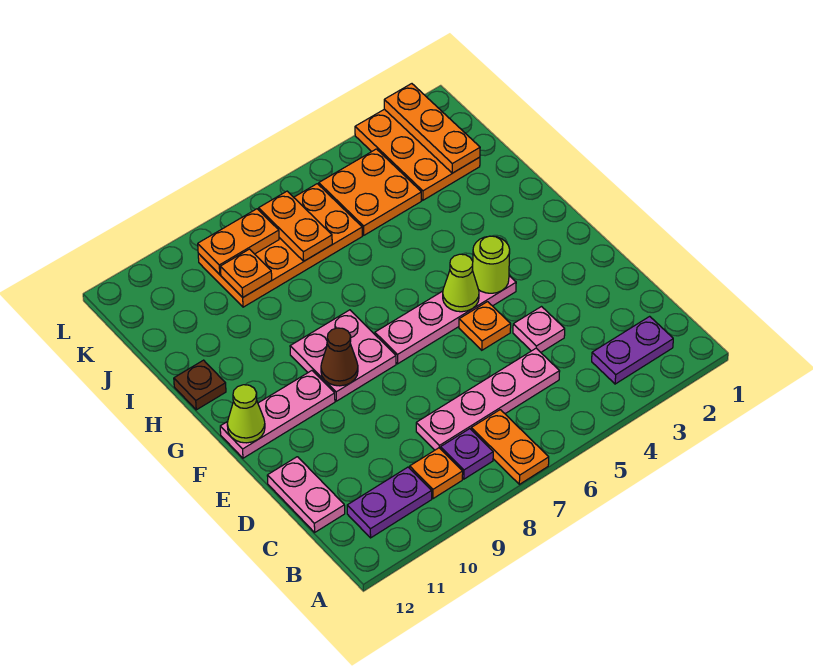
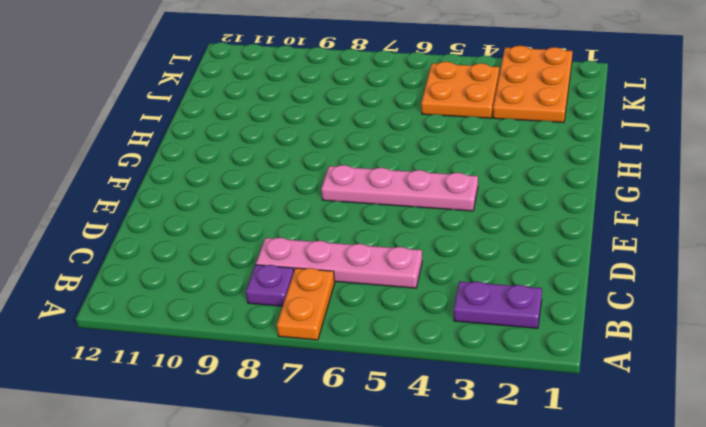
none -> orange plate B9 level 1
none -> purple plate B10:B11 level 1
none -> pink plate C12:D12 level 1

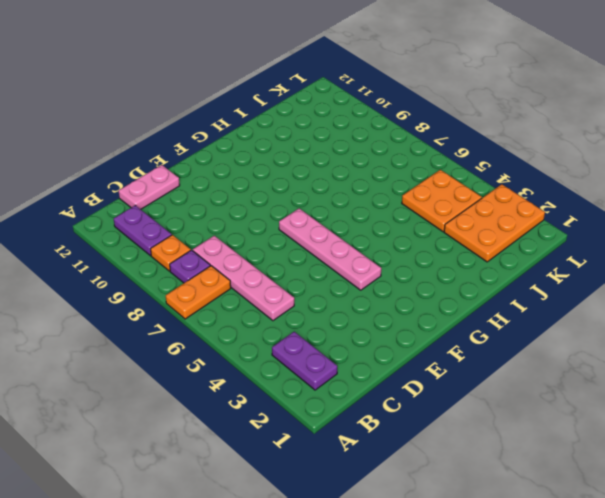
none -> pink plate D4 level 1
none -> orange plate E5 level 1
none -> pink plate F8:G9 level 1

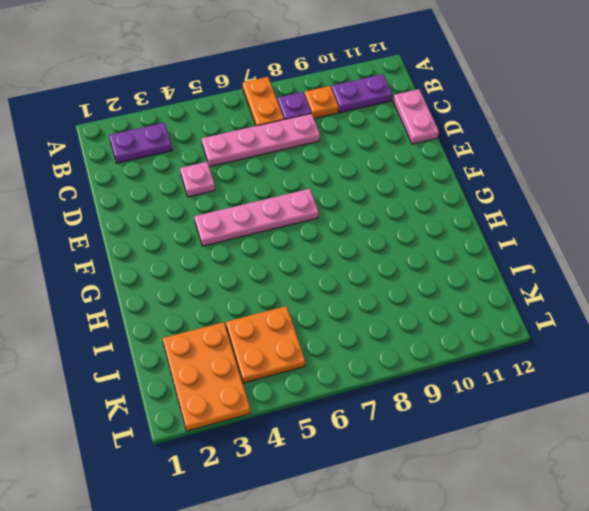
none -> orange plate E5 level 1
none -> pink plate F8:G9 level 1
none -> pink plate F10:F12 level 1

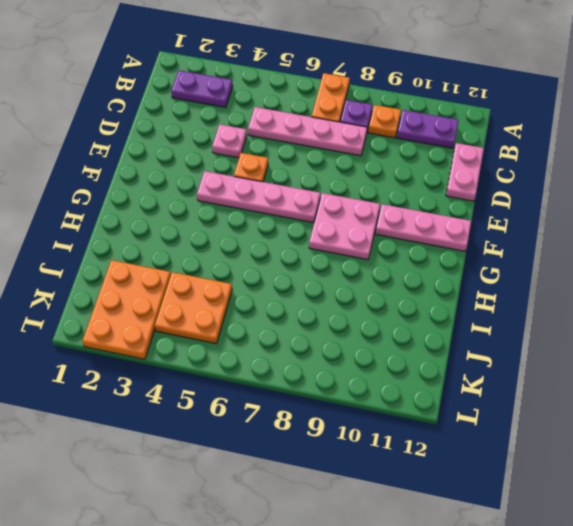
none -> brown plate H12 level 1
none -> orange plate J6:K9 level 1
none -> lime round brick F4 level 2

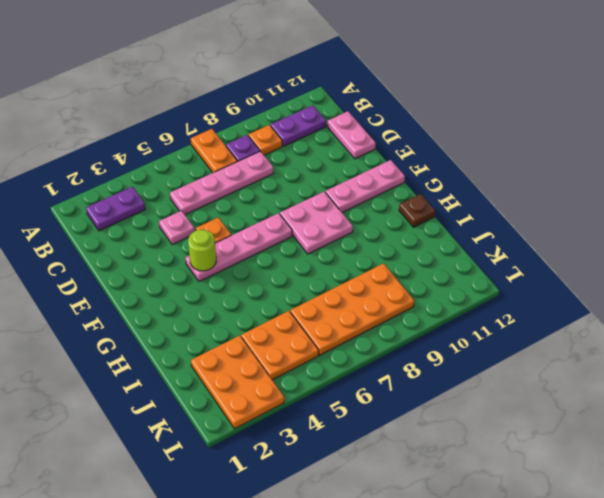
none -> lime cone F5 level 2
none -> brown cone F9 level 2
none -> lime cone F12 level 2

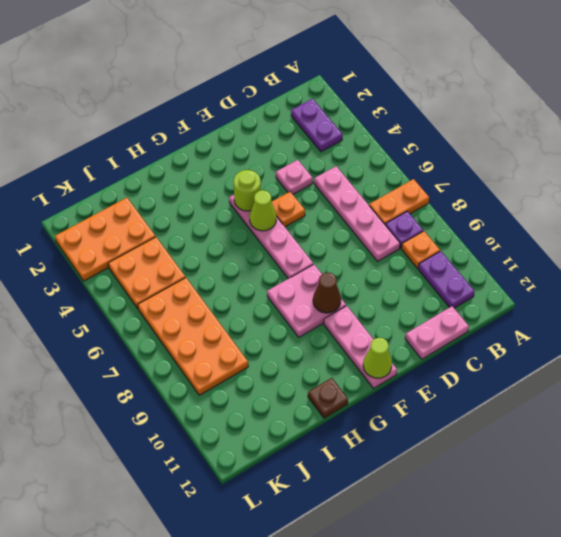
none -> orange plate J2:L2 level 2
none -> orange plate J7:K7 level 2
none -> orange plate J9 level 2

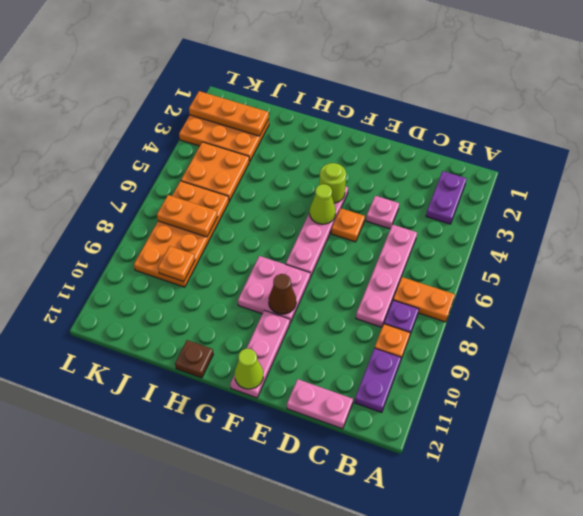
none -> orange plate K8:K9 level 2

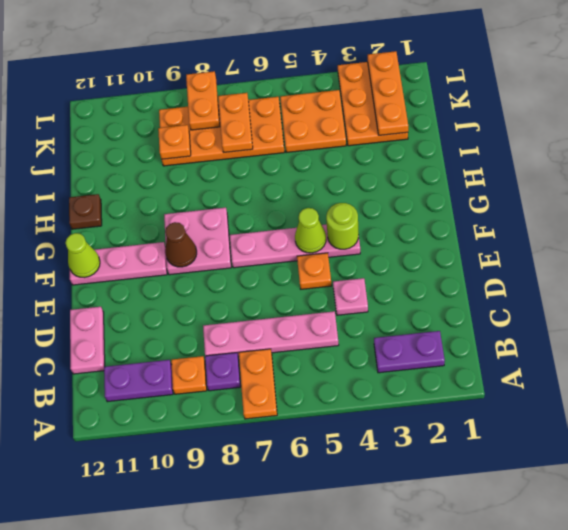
orange plate K8:L8 level 2 -> orange plate K8:K9 level 2

